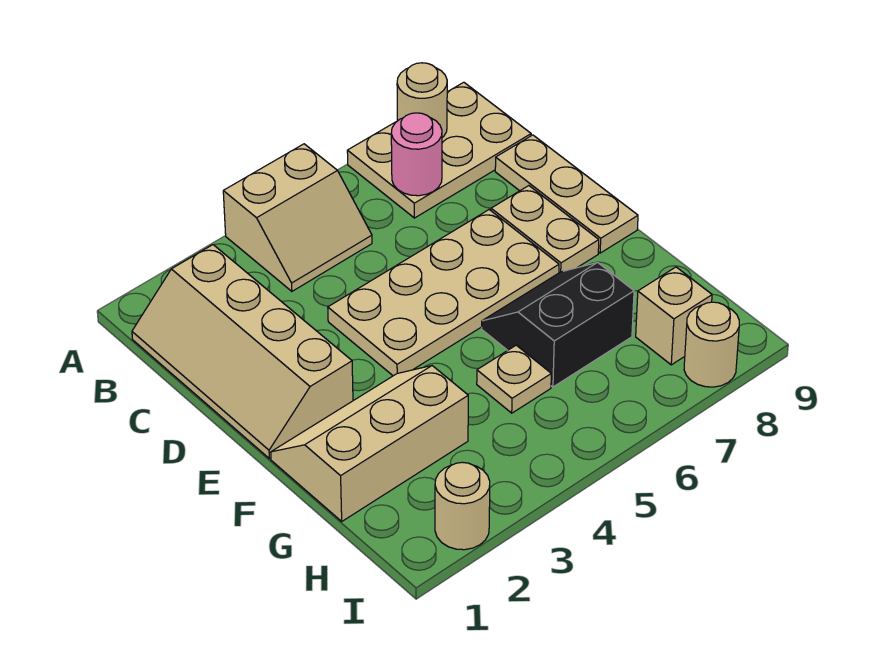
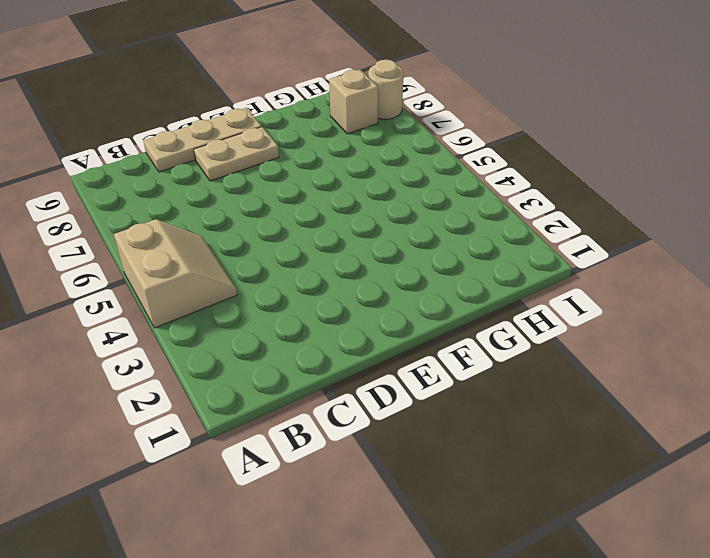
none -> tan plate A7:B9 level 1
none -> tan slope B1:E2 level 1 top 2
none -> tan plate D4:E7 level 1

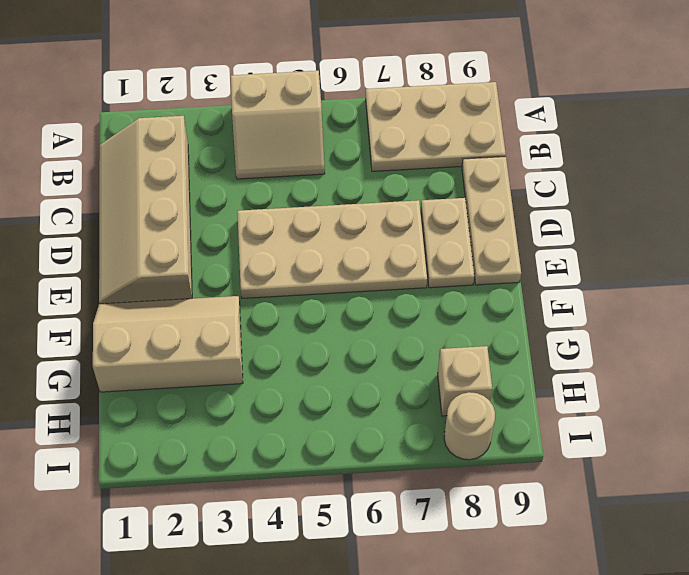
none -> black slope F6:G7 level 1 top G
none -> tan plate G5 level 1
none -> tan round brick I2 level 1

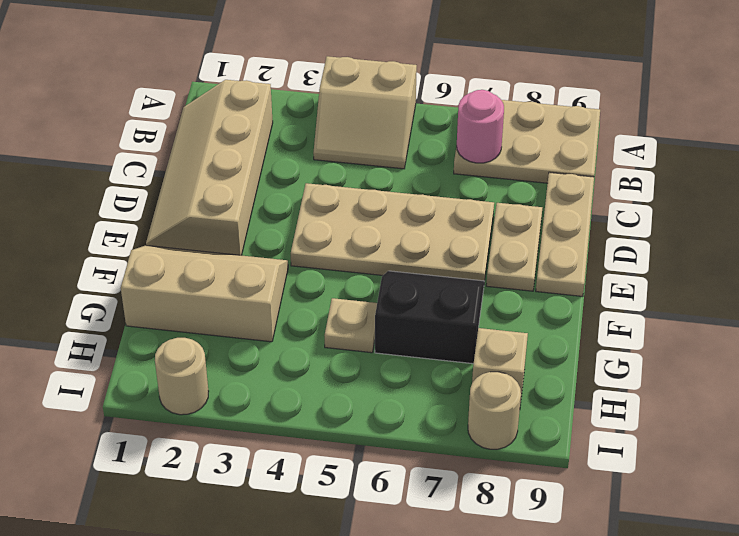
none -> tan round brick A8 level 2

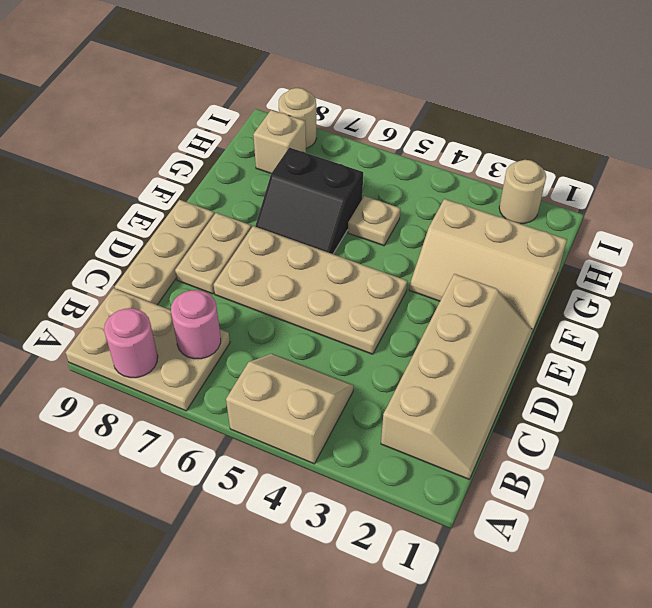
pink round brick A8 level 2 -> tan round brick A8 level 2

